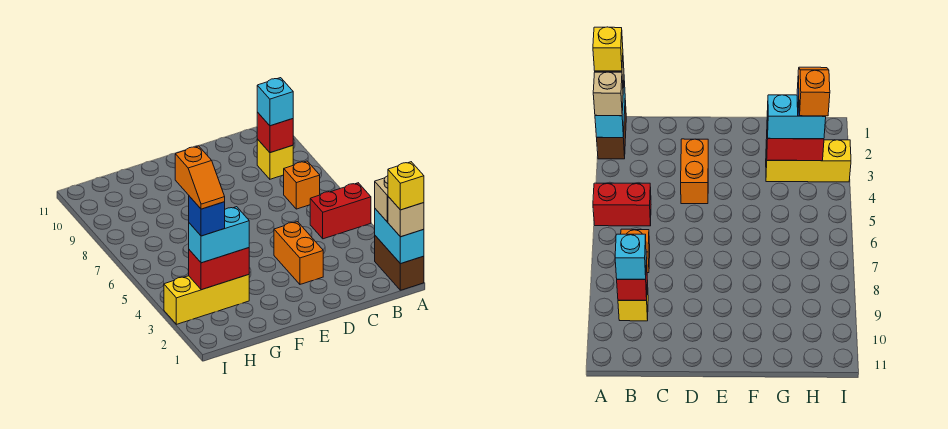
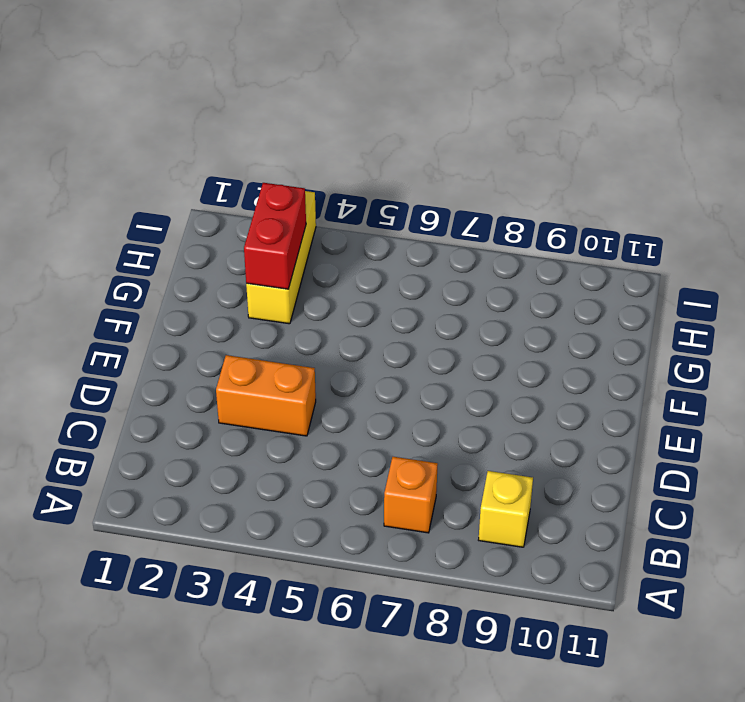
none -> brown brick A1:A2 level 1
none -> red brick A5:B5 level 1
none -> cyan brick A1:A2 level 2

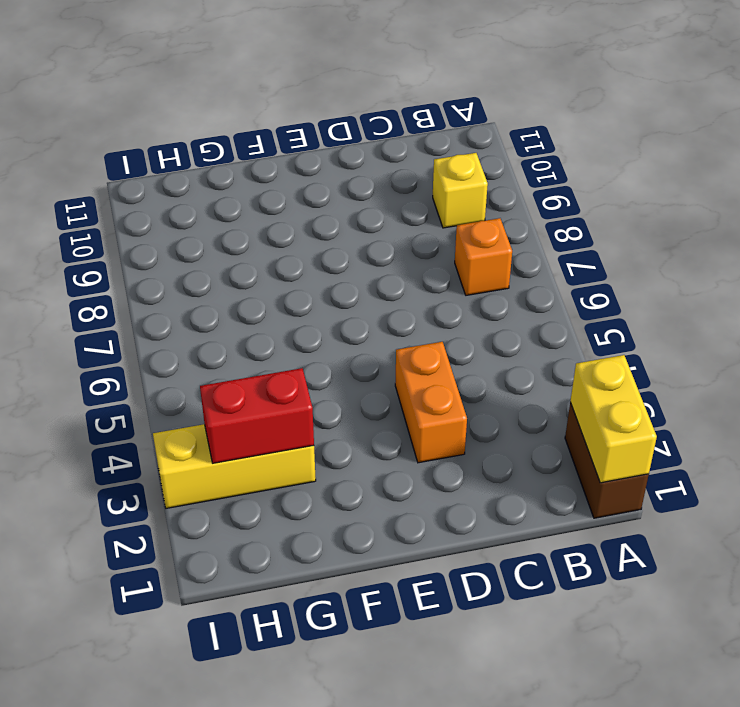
yellow brick A1:A2 level 2 -> cyan brick A1:A2 level 2
none -> red brick A5:B5 level 1
none -> red brick B9 level 2
none -> tan brick A1 level 3

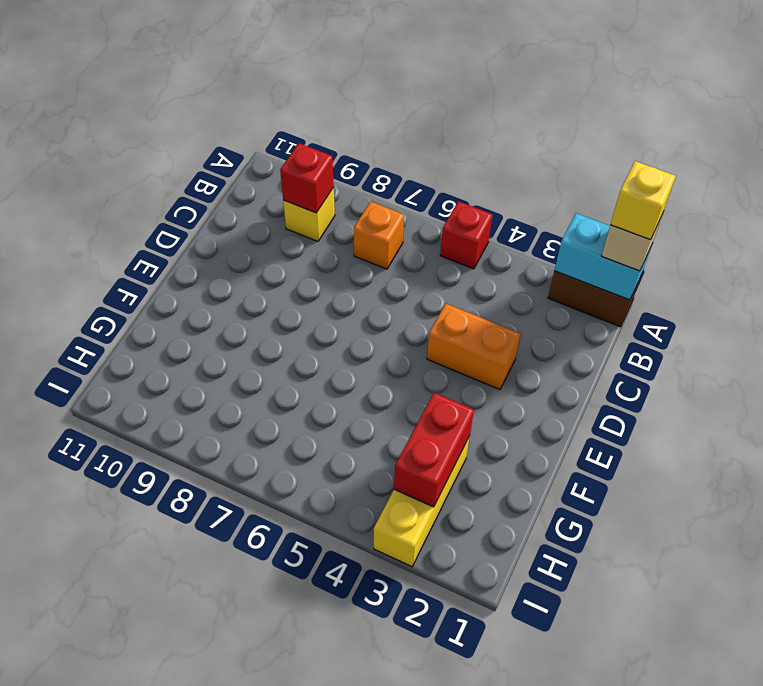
red brick A5 level 1 -> red brick A5:B5 level 1
none -> tan brick A2 level 3
none -> cyan brick B9 level 3
none -> cyan brick G3:H3 level 3

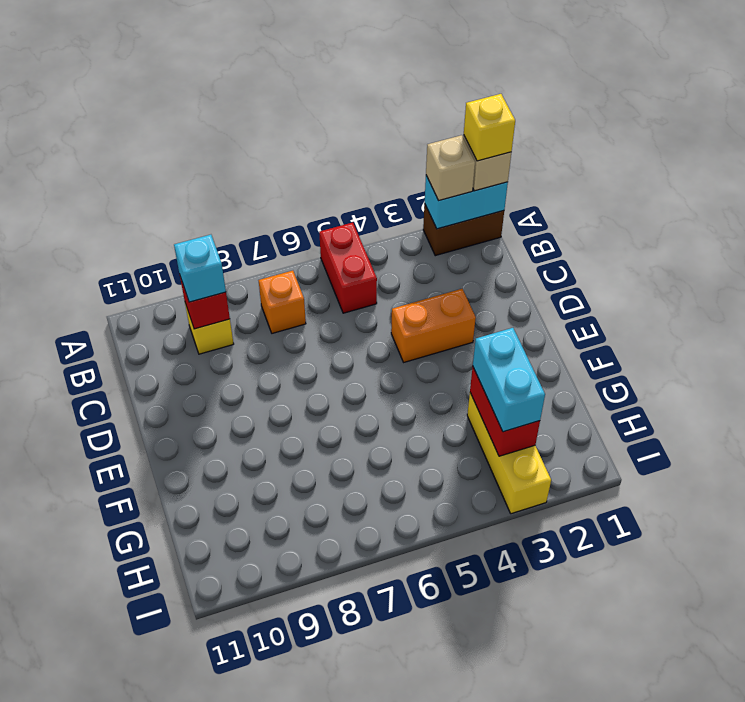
none -> blue brick H3 level 4
none -> orange slope H3:H4 level 5 top 4

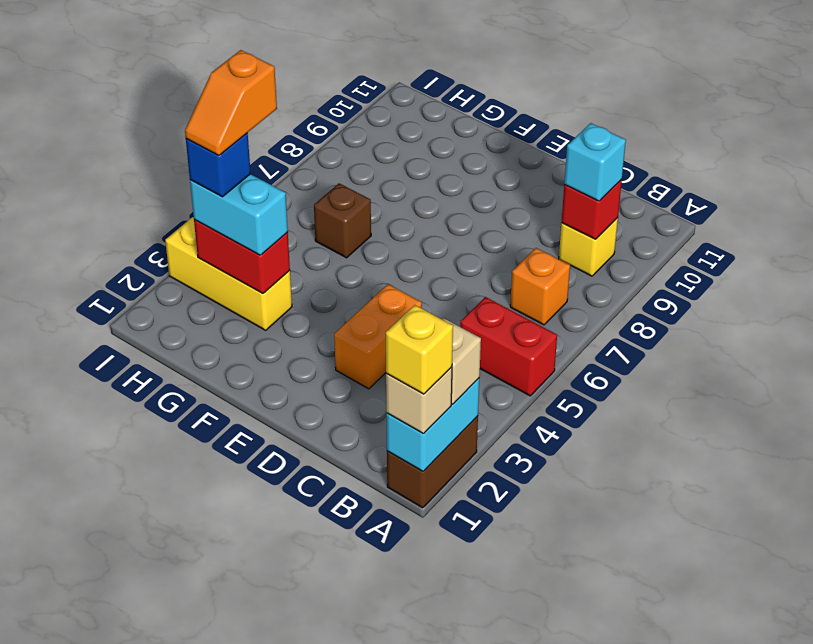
brown brick G6 level 1 -> none

